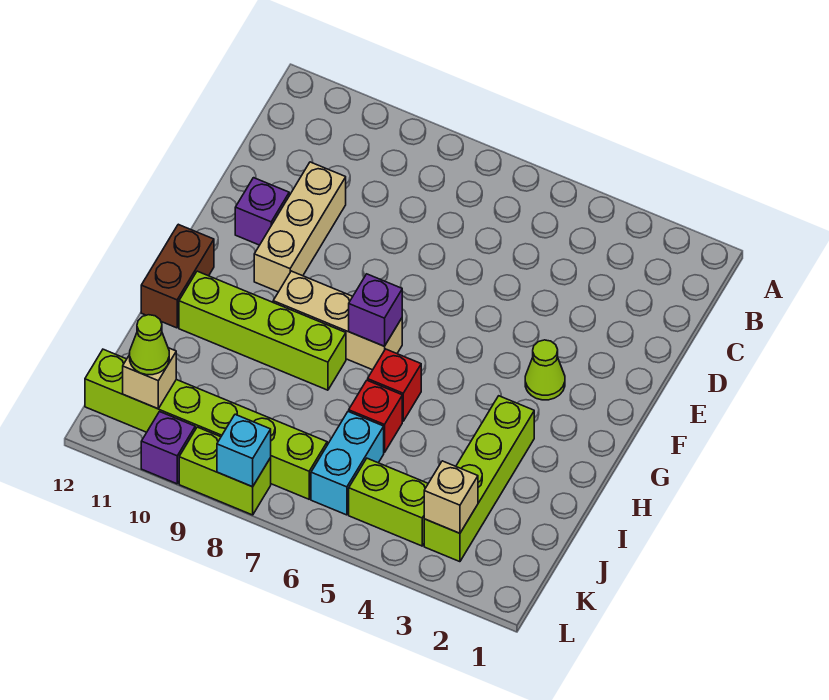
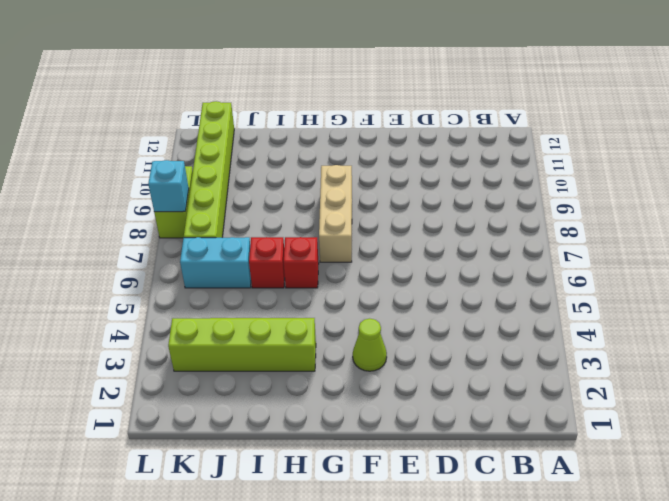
none -> tan brick D10:F10 level 1
none -> purple brick E11 level 1
none -> brown brick G12:H12 level 1

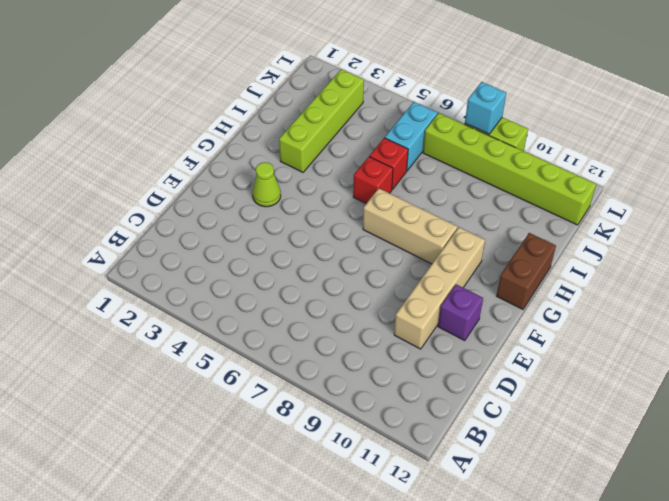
tan brick D10:G10 level 1 -> tan brick D10:F10 level 1
none -> lime brick H8:H11 level 1
none -> lime brick K4:K5 level 1
none -> purple brick L10 level 1

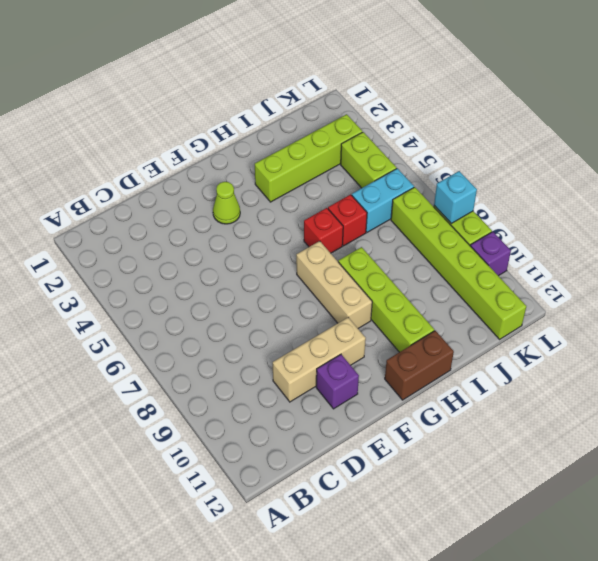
none -> purple brick G7 level 2
none -> tan brick K3 level 2
none -> tan brick K11 level 2

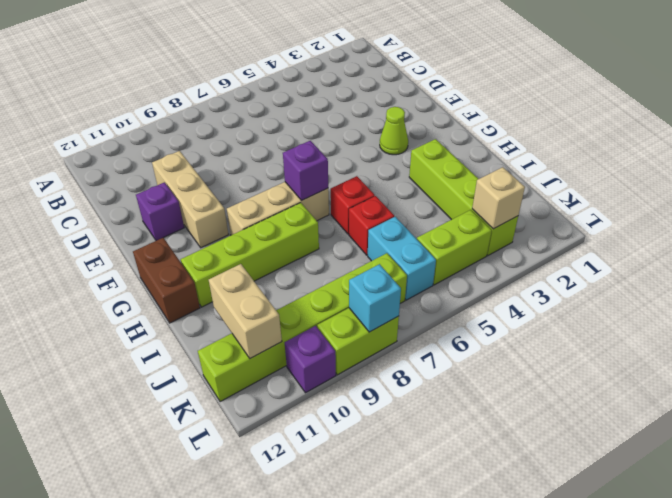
tan brick J11:K11 level 2 -> tan brick K11 level 2
none -> lime cone K11 level 3

